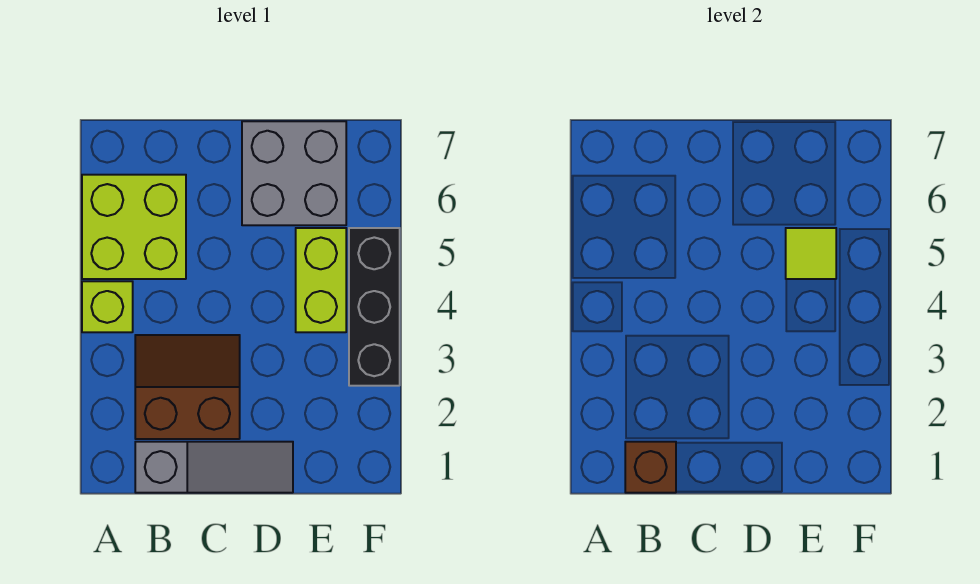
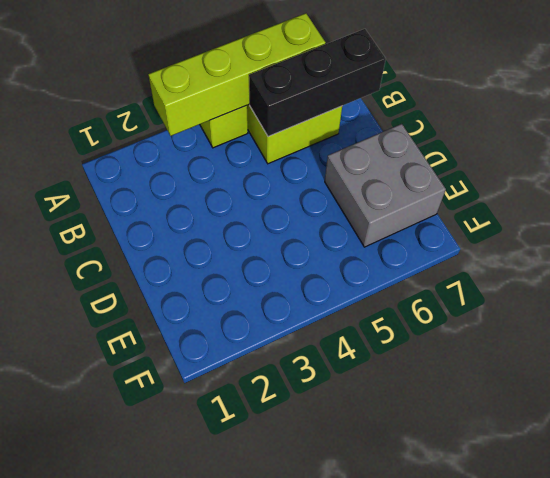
lime brick A3:A6 level 2 -> none
black brick B5:B7 level 2 -> black brick F3:F5 level 1
none -> grey slope B1:D1 level 1 top B
none -> brown slope B2:C3 level 1 top 2

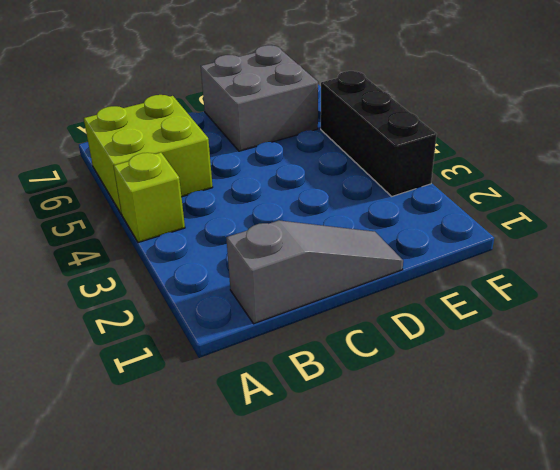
none -> brown slope B2:C3 level 1 top 2
none -> lime brick E4:E5 level 1

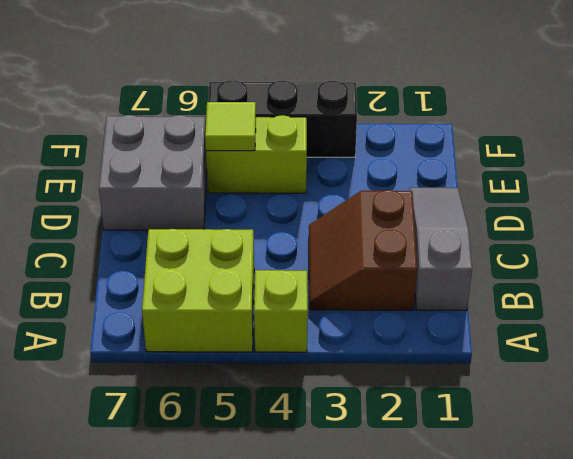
none -> brown brick B1 level 2

